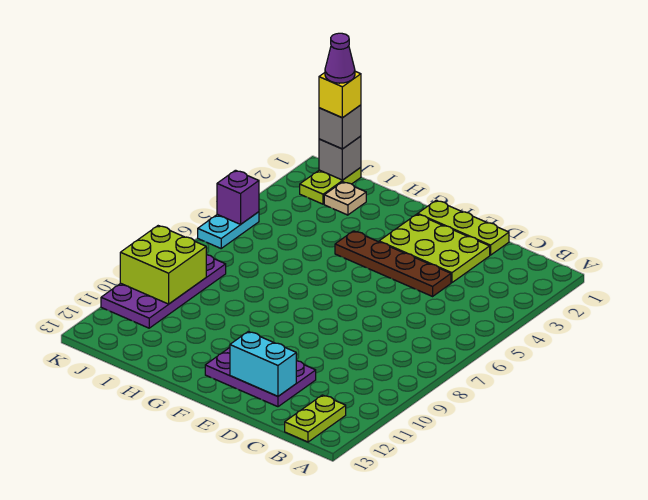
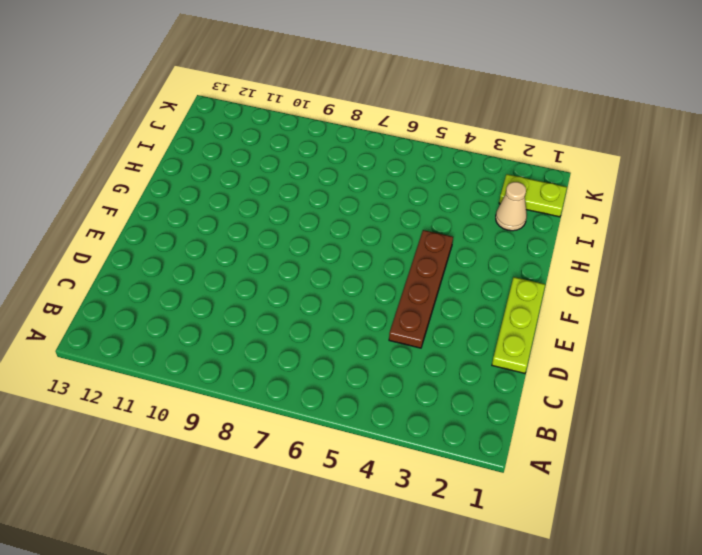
tan cone I2 level 1 -> tan plate I2 level 1
none -> lime plate B12:B13 level 1
none -> lime plate D2:F3 level 1
none -> purple plate D11:F12 level 1

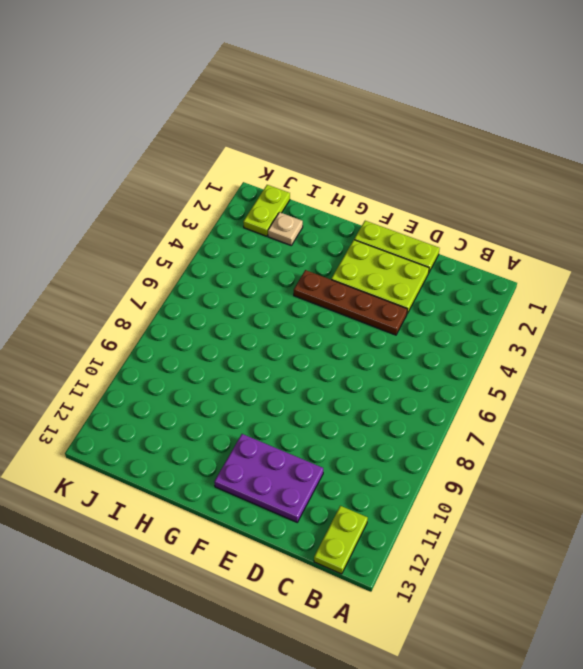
none -> purple plate J8:K11 level 1
none -> cyan plate K5:K6 level 1
none -> cyan brick D12:E12 level 2

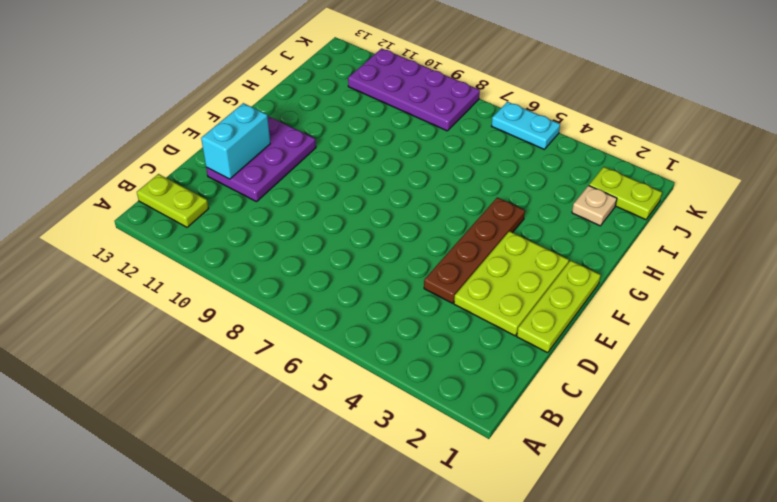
none -> grey brick J1 level 2
none -> lime brick J9:K10 level 2
none -> purple brick K5 level 2

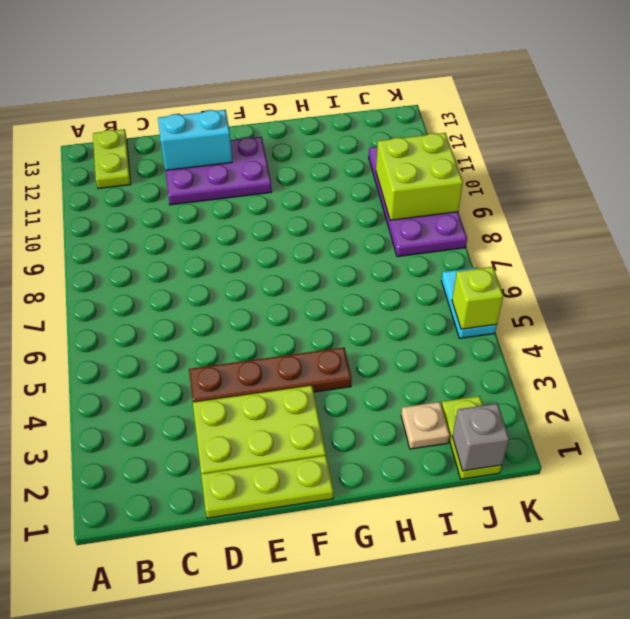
lime brick K5 level 2 -> purple brick K5 level 2
none -> grey brick J1 level 3
none -> yellow brick J1 level 4
none -> purple cone J1 level 5

